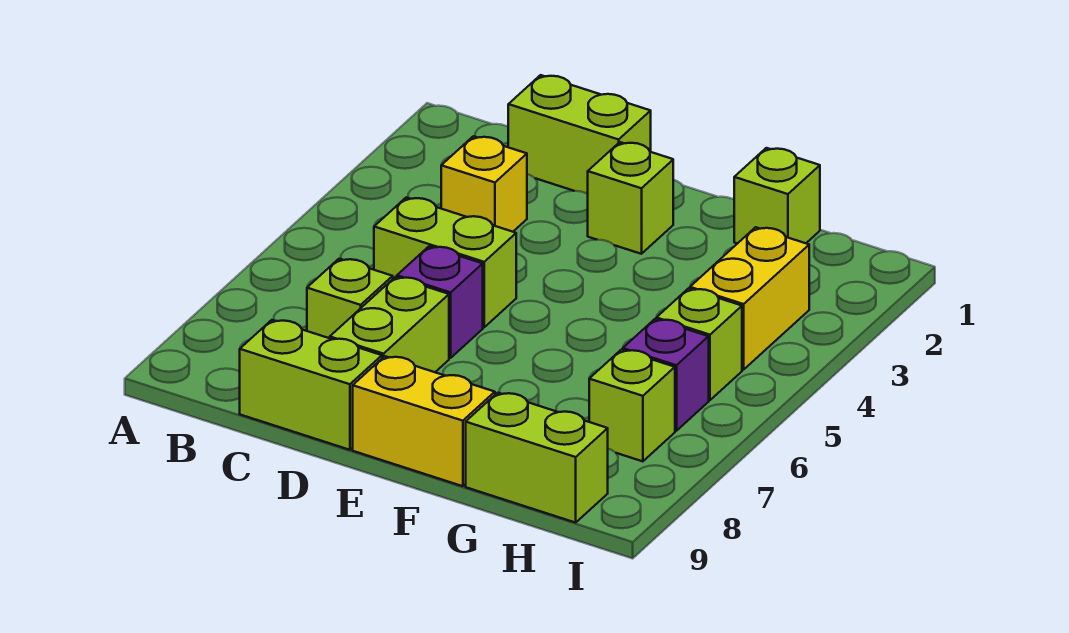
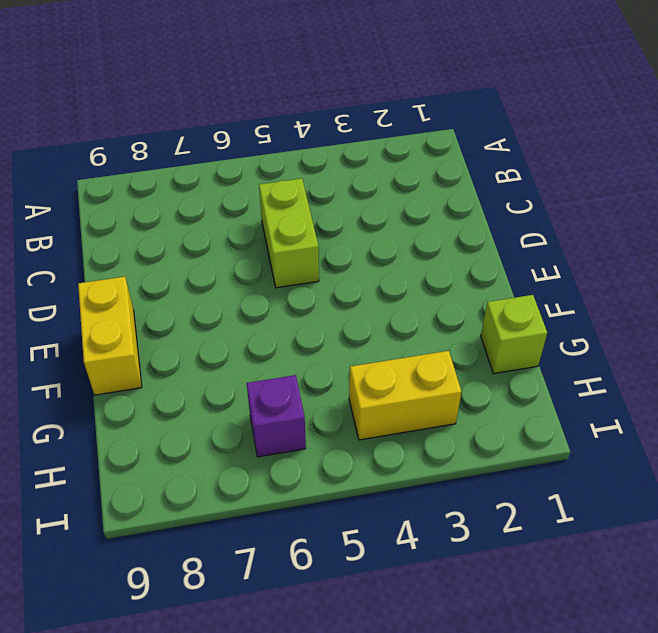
none -> lime brick C1:D1 level 1
none -> yellow brick C3 level 1
none -> lime brick C7 level 1

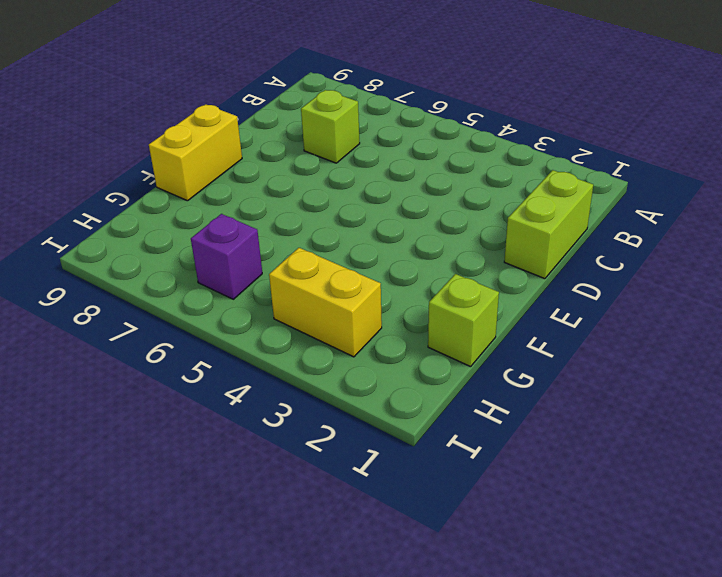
none -> yellow brick C3 level 1
none -> lime brick C5:D5 level 1
none -> lime brick C9:D9 level 1

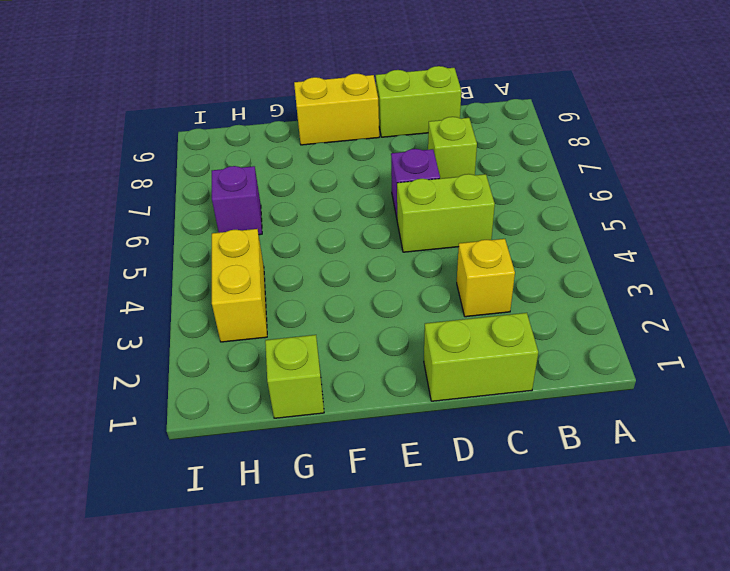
none -> lime brick D7:D8 level 1
none -> lime brick E2 level 1
none -> lime brick G9:H9 level 1

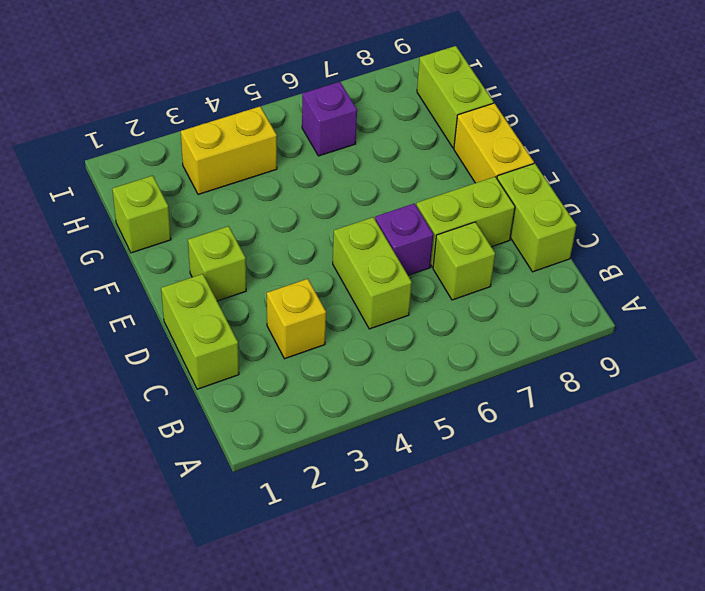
none -> lime brick H5 level 1
none -> lime brick H7 level 1

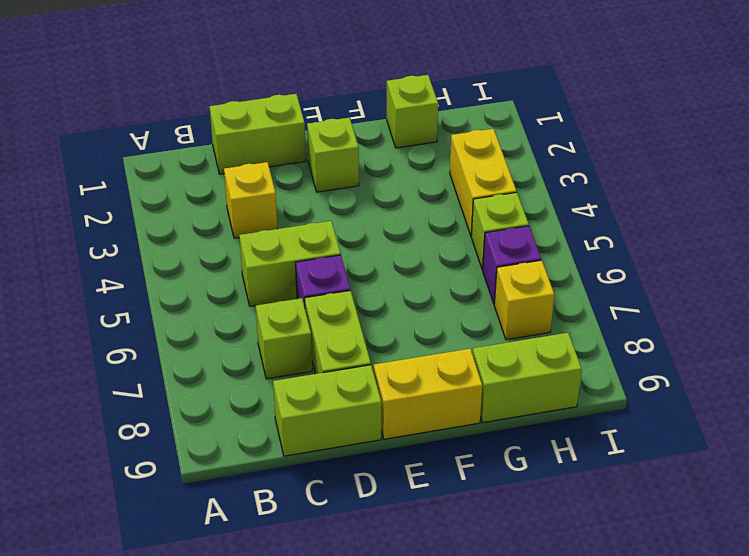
yellow brick H7 level 1 -> lime brick H7 level 1

